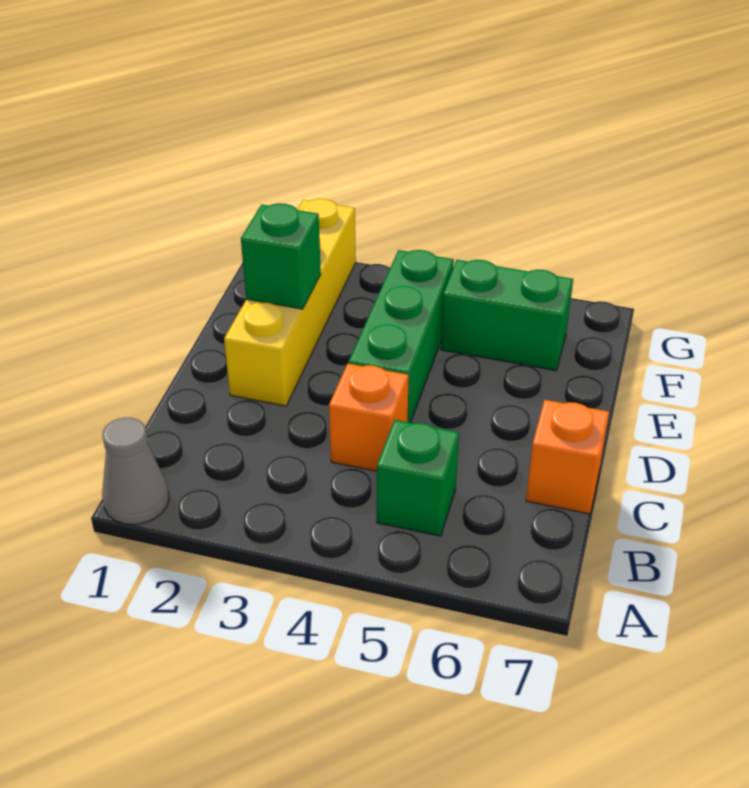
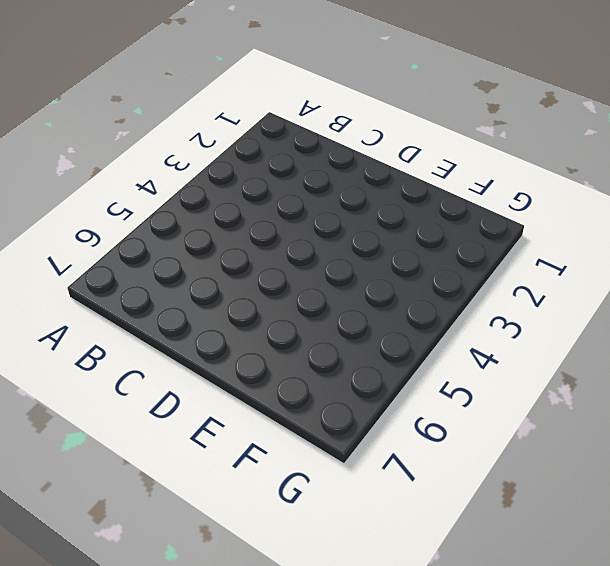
none -> grey cone A1 level 1
none -> green brick B5 level 1

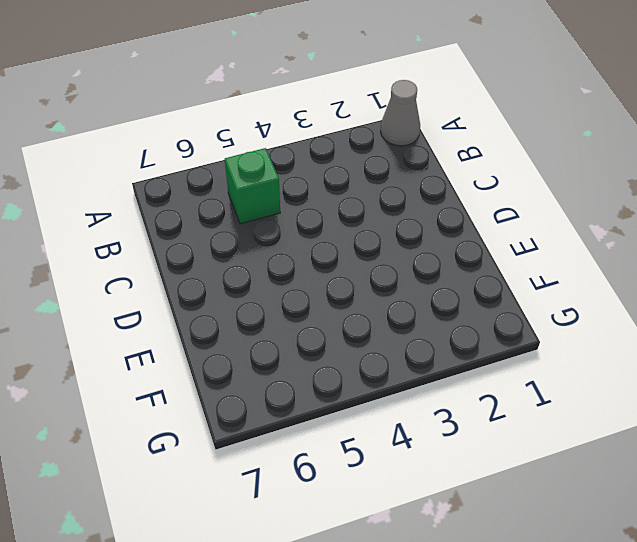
none -> orange brick C4 level 1
none -> orange brick C7 level 1

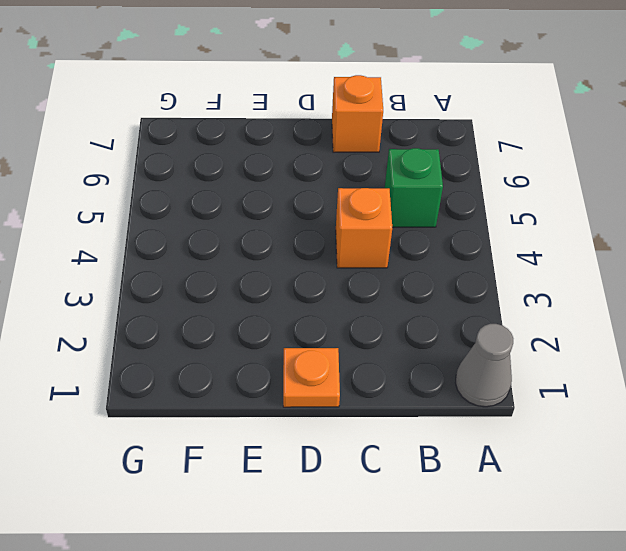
orange plate D1 level 1 -> none
none -> yellow brick D2:G2 level 1
none -> green brick D4:F4 level 1

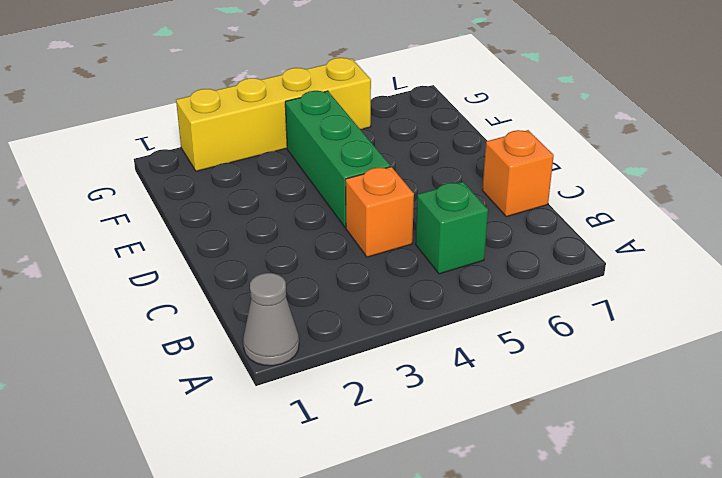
yellow brick G2:G5 level 1 -> yellow brick D2:G2 level 1
none -> green brick F5:F6 level 1
none -> green brick E2 level 2

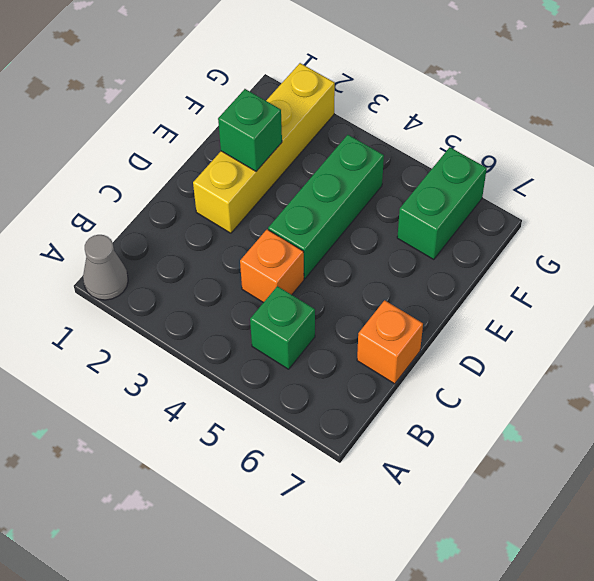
green brick F6:G6 level 1 -> green brick F5:F6 level 1

